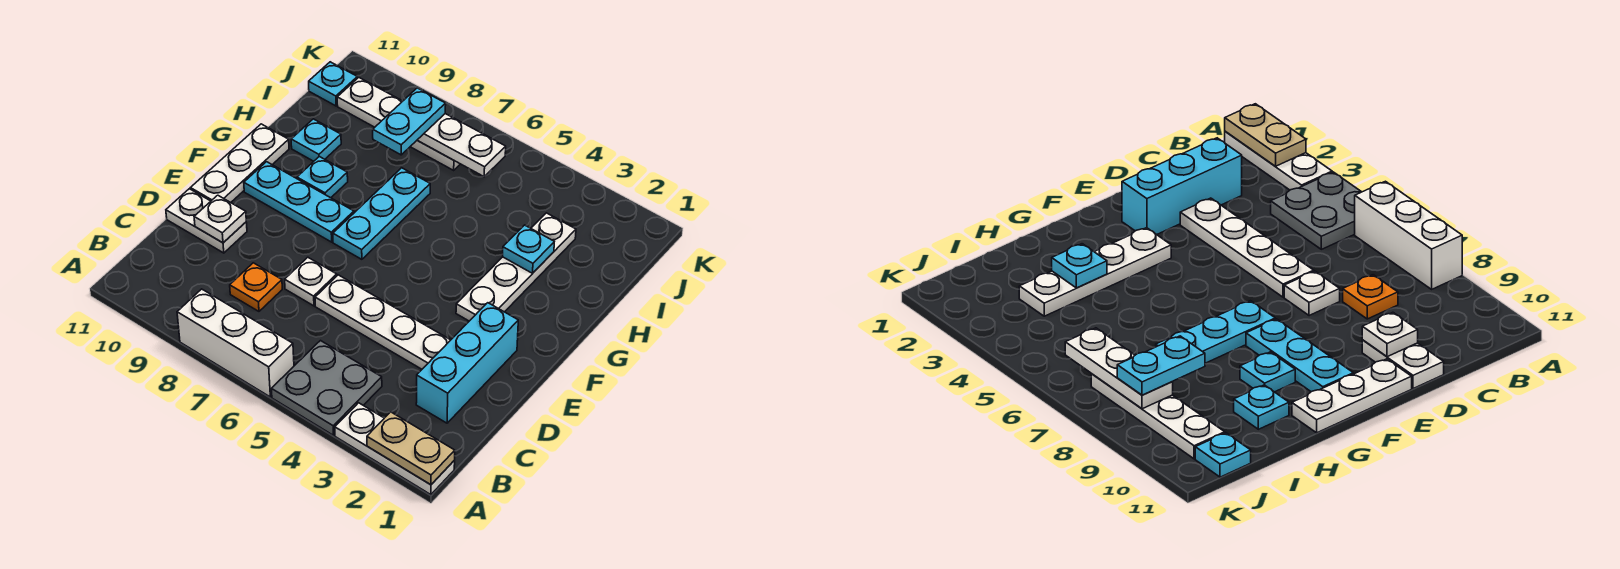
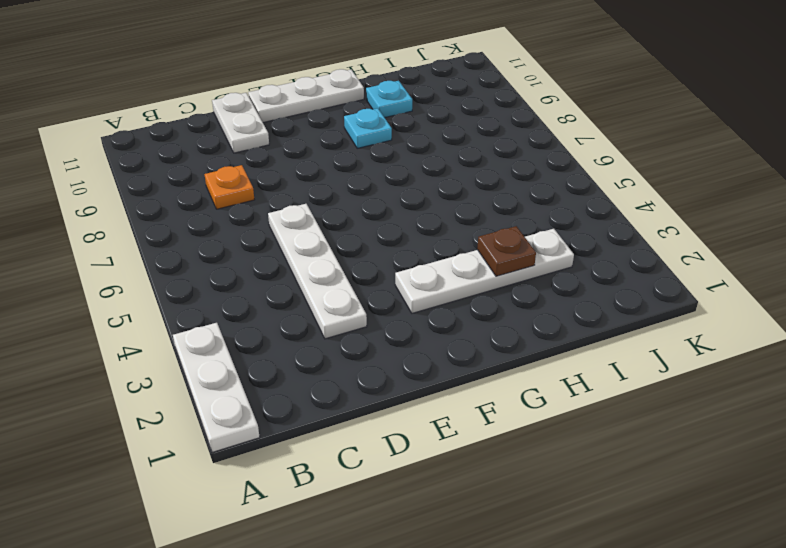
brown plate H3 level 2 -> cyan plate H3 level 2
none -> grey plate A4:B5 level 1
none -> white brick A6:A8 level 1
none -> cyan brick C2:E2 level 1

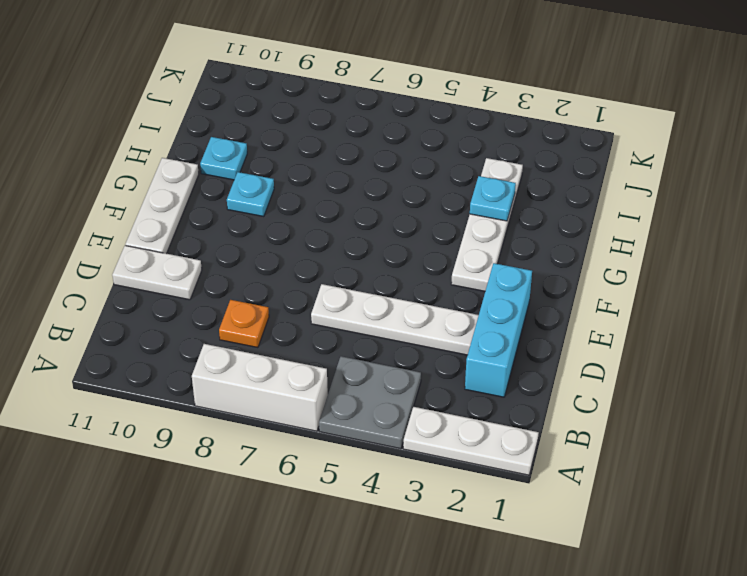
none -> white plate D7 level 1
none -> cyan plate F7:H7 level 1
none -> cyan plate F8:F10 level 1

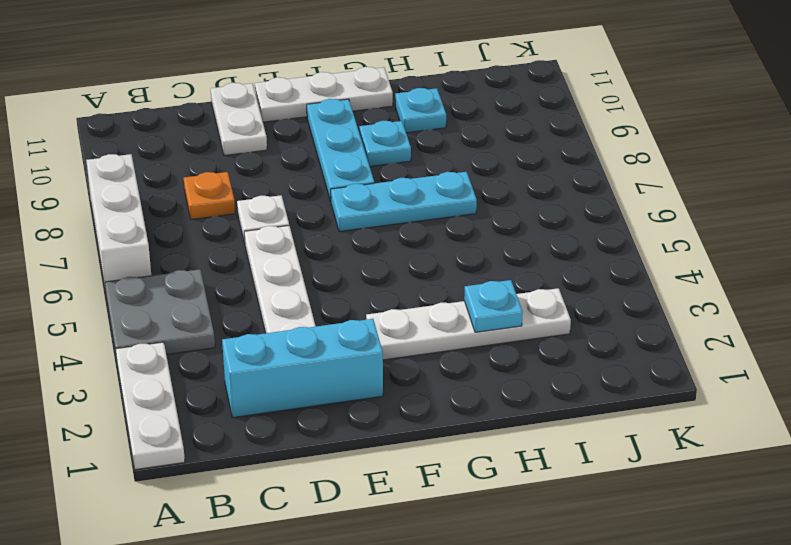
none -> white plate J7:J10 level 1
none -> cyan plate J11 level 1
none -> tan plate A1:A2 level 2

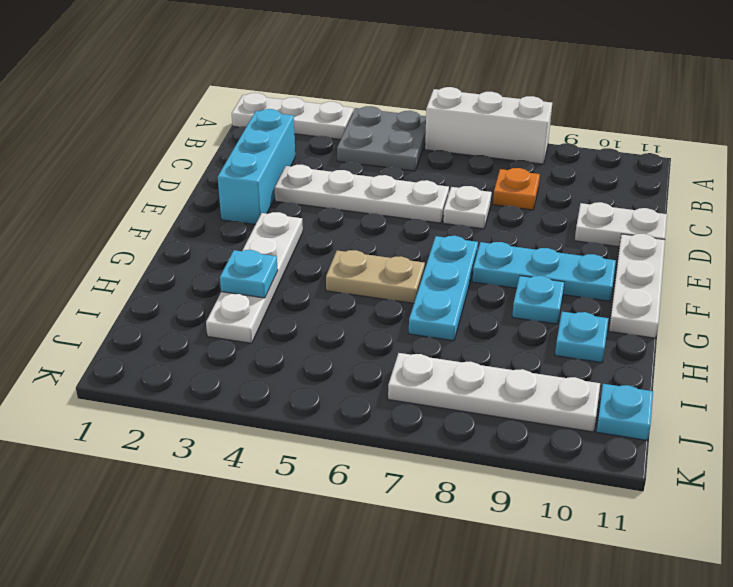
tan plate G5:G6 level 1 -> tan plate A1:A2 level 2
none -> white plate D10 level 2
none -> white plate J6:J8 level 2
none -> cyan plate I8:J8 level 3

